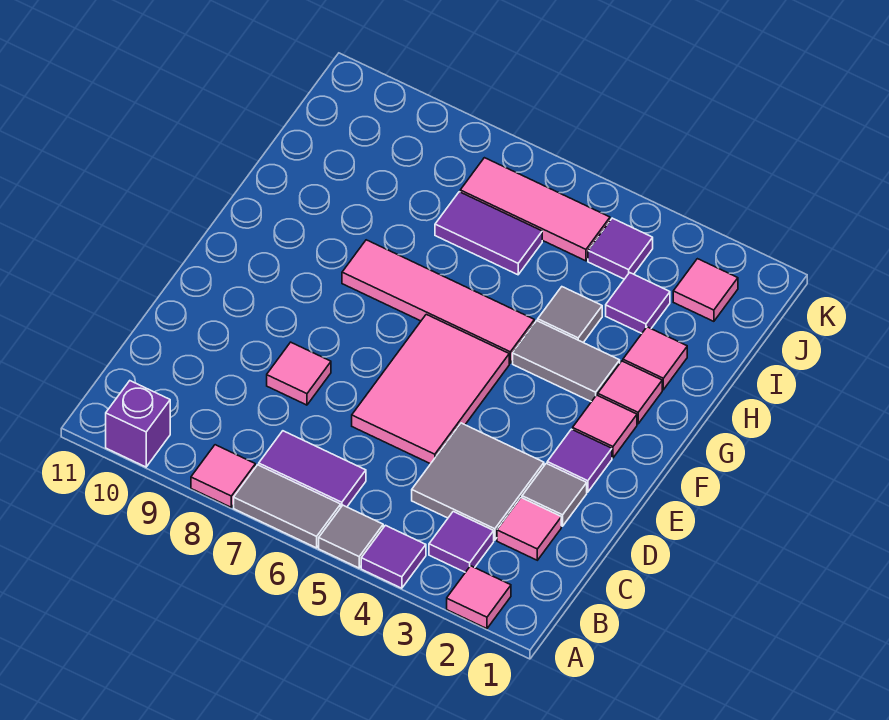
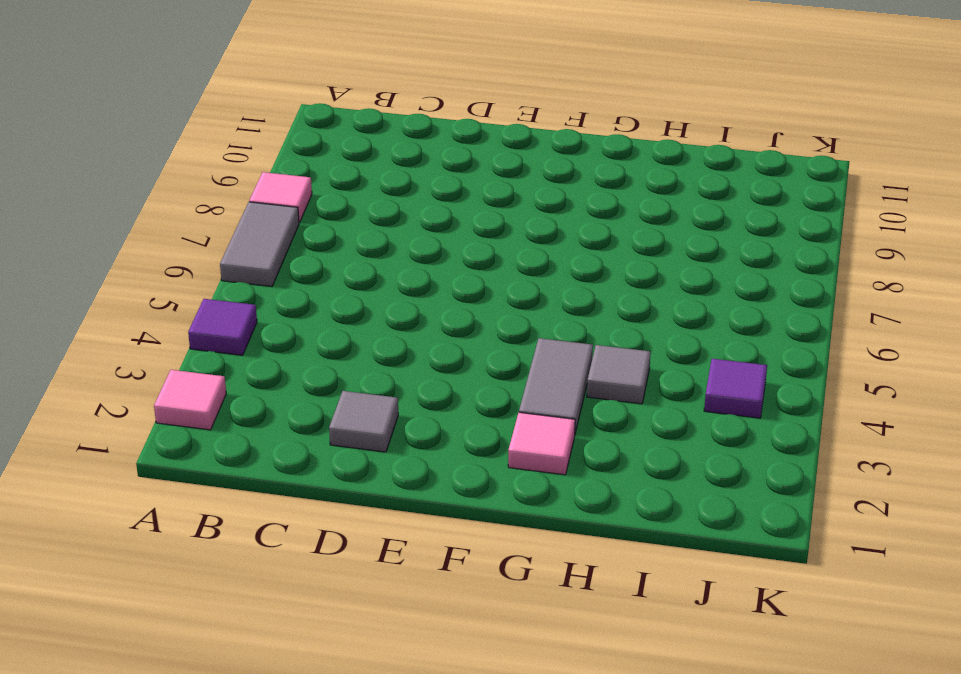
none -> grey tile A5 level 1
none -> purple brick A10 level 1
none -> purple tile B3 level 1

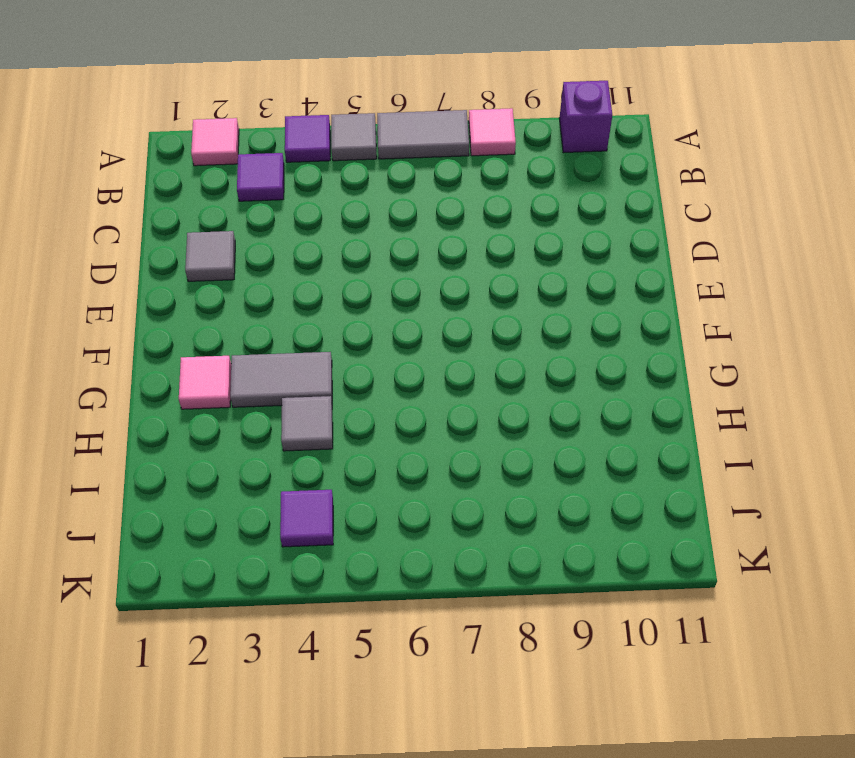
none -> purple tile B6:B7 level 1
none -> pink tile C2 level 1
none -> grey tile C3:D4 level 1

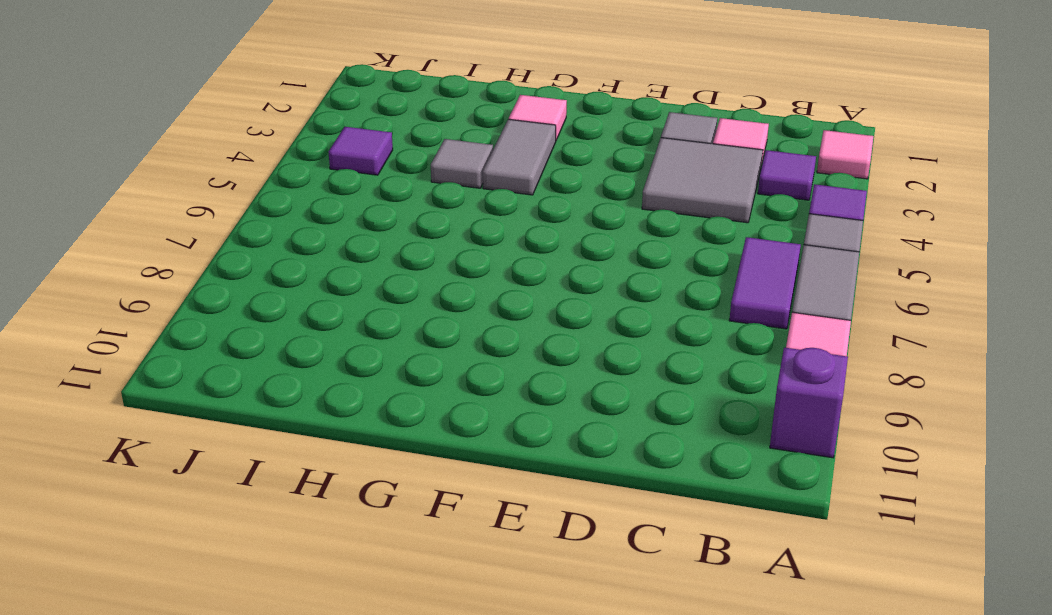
none -> pink tile D5:F6 level 1
none -> pink tile D8 level 1
none -> purple tile E2 level 1

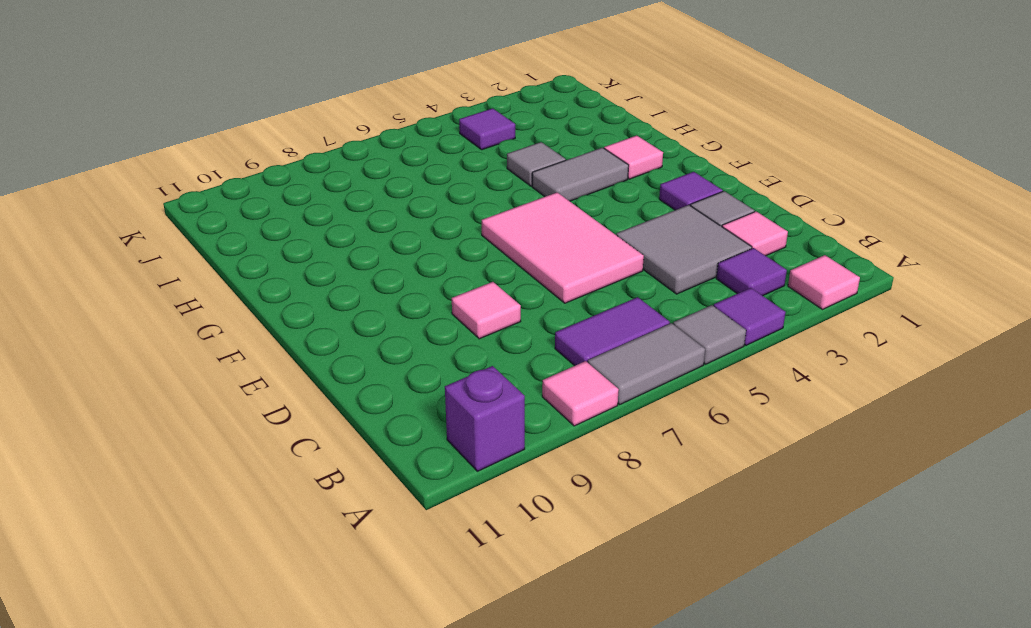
none -> pink tile F2 level 1
none -> pink tile G5:G8 level 1
none -> pink tile H2 level 1

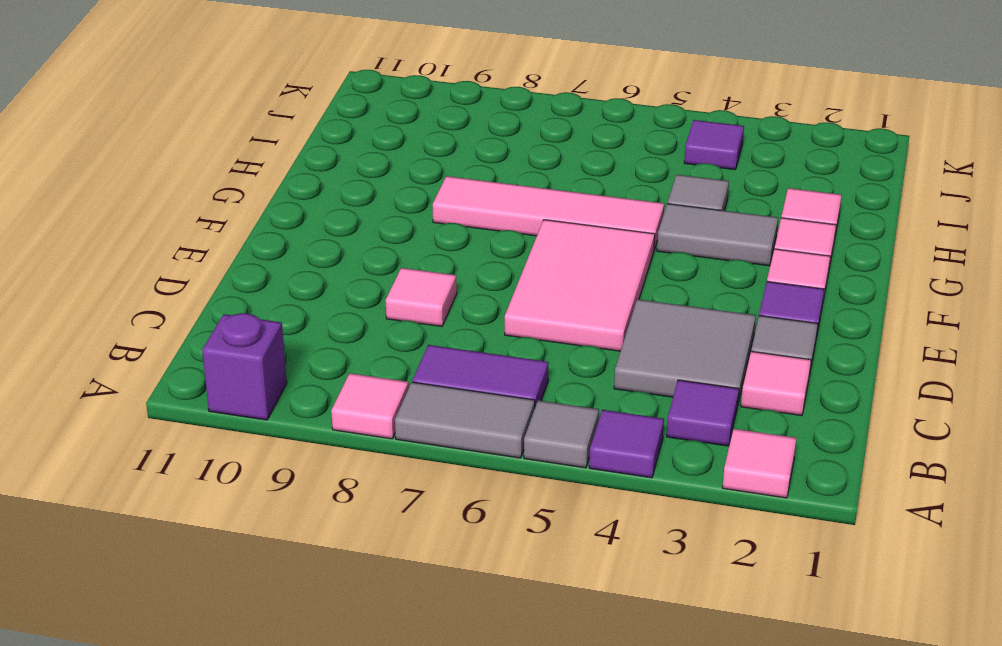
none -> purple tile I3 level 1
none -> purple tile I6:I7 level 1
none -> pink tile J2 level 1

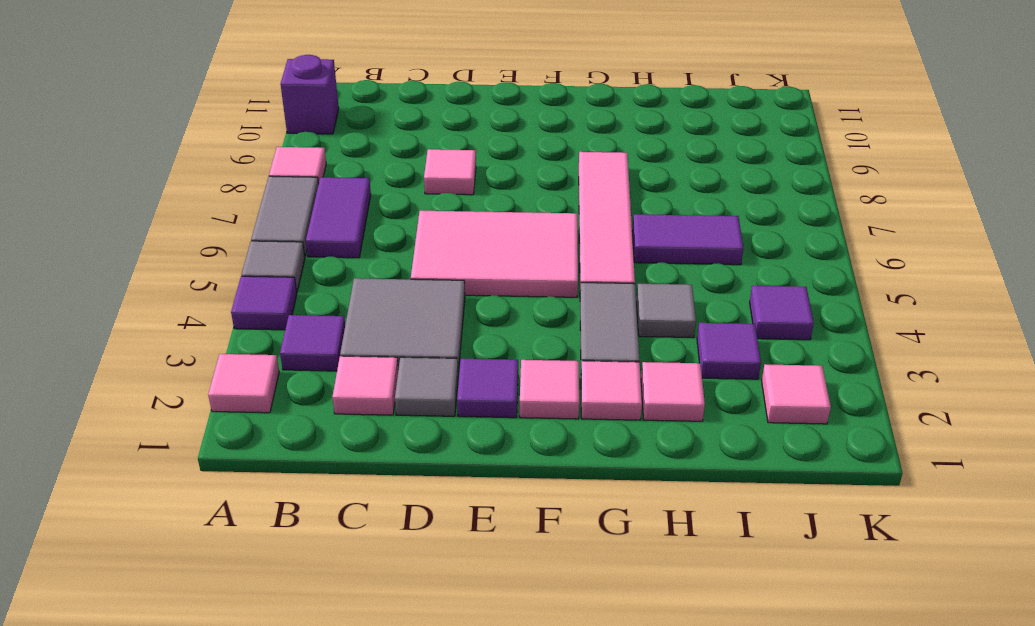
purple tile H6:I6 level 1 -> purple tile I6:I7 level 1
none -> pink tile J5:J7 level 1

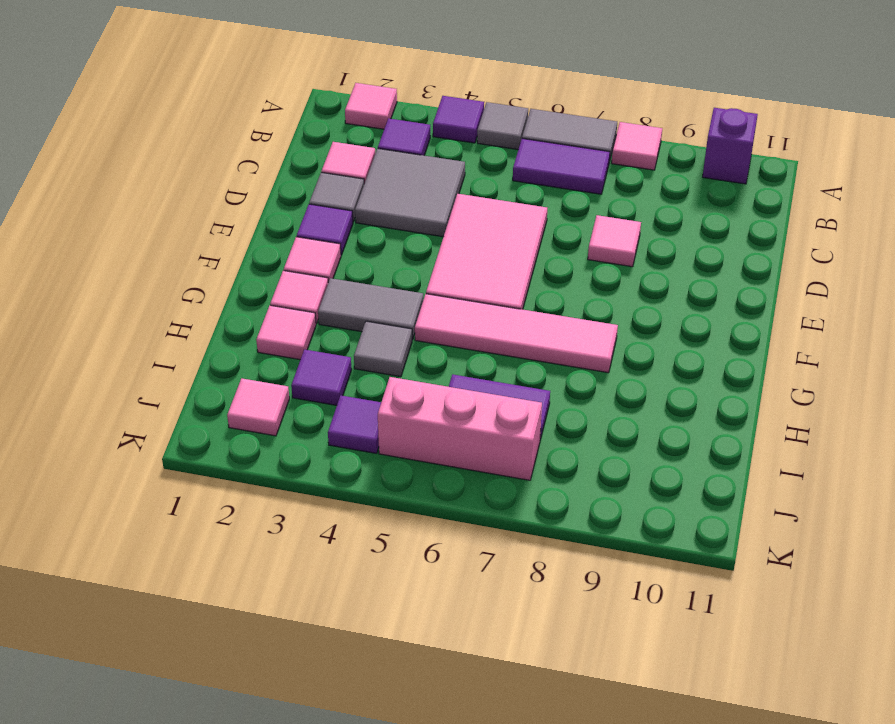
pink brick J5:J7 level 1 -> pink tile J5:J7 level 1

